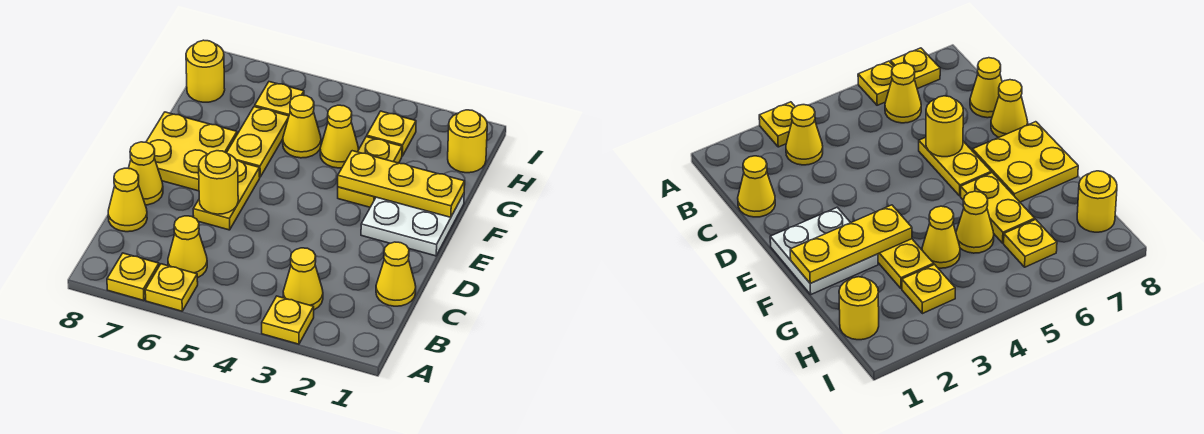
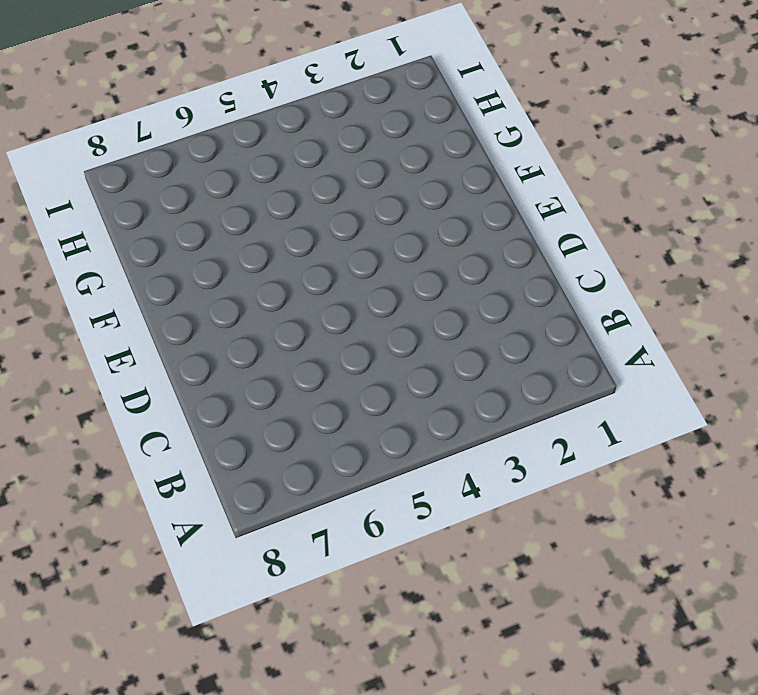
none -> yellow plate A3 level 1
none -> yellow plate A6 level 1
none -> yellow plate A7 level 1

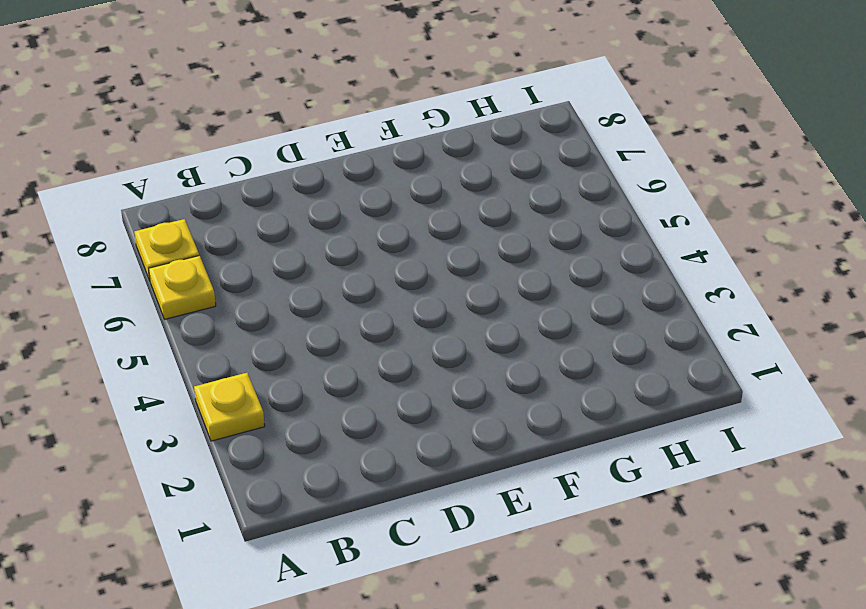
none -> yellow cone B3 level 1
none -> yellow cone B6 level 1
none -> yellow cone C1 level 1

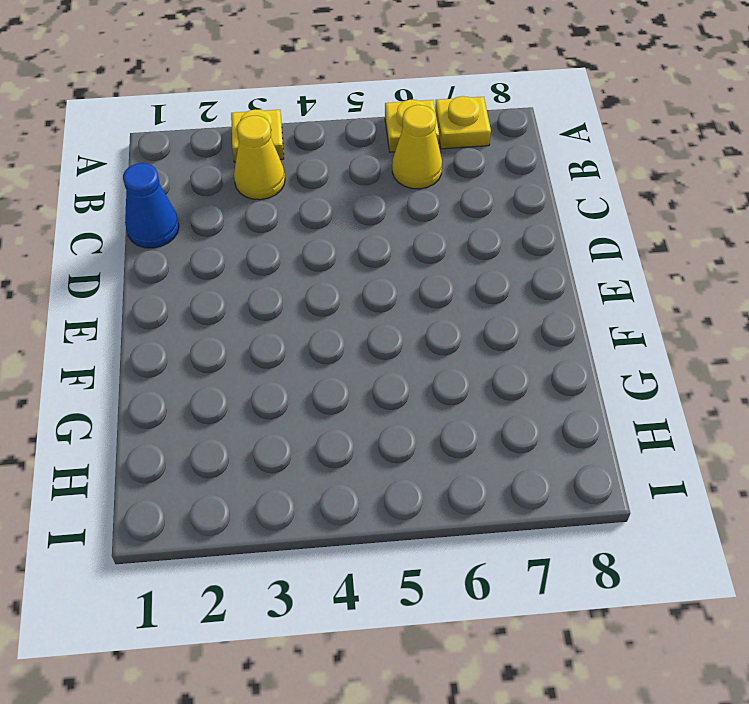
blue cone C1 level 1 -> yellow cone C1 level 1
none -> yellow cone C8 level 1
none -> yellow plate D6:E6 level 1
none -> yellow cone D8 level 1

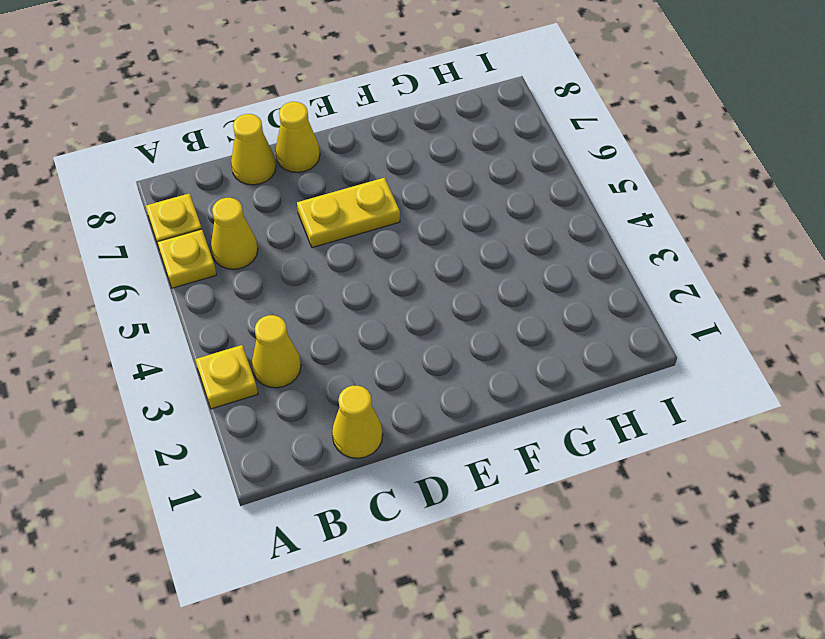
none -> white plate E1:F2 level 1
none -> yellow plate E7:F8 level 1
none -> yellow plate F3:G3 level 1

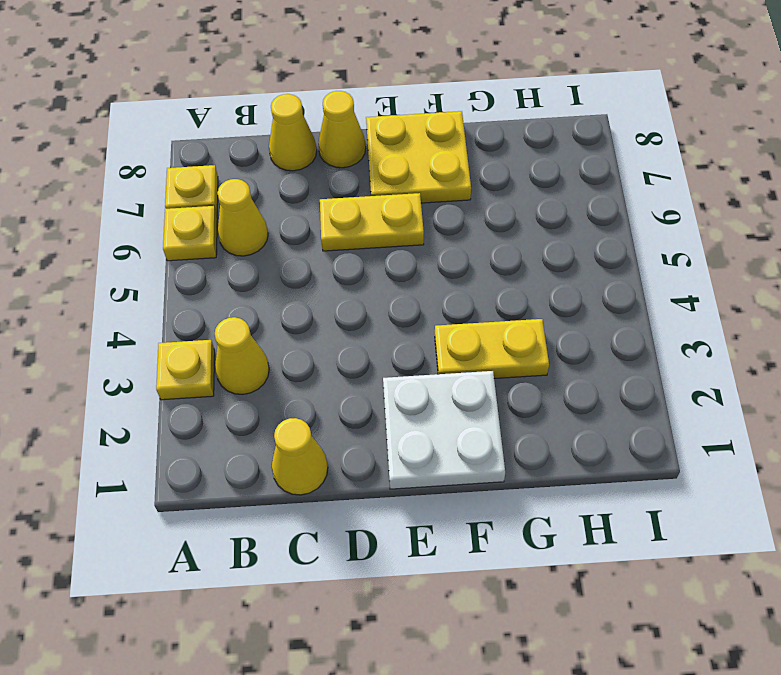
none -> yellow plate F6:G6 level 1
none -> yellow cone G4 level 1
none -> yellow cone G5 level 1

